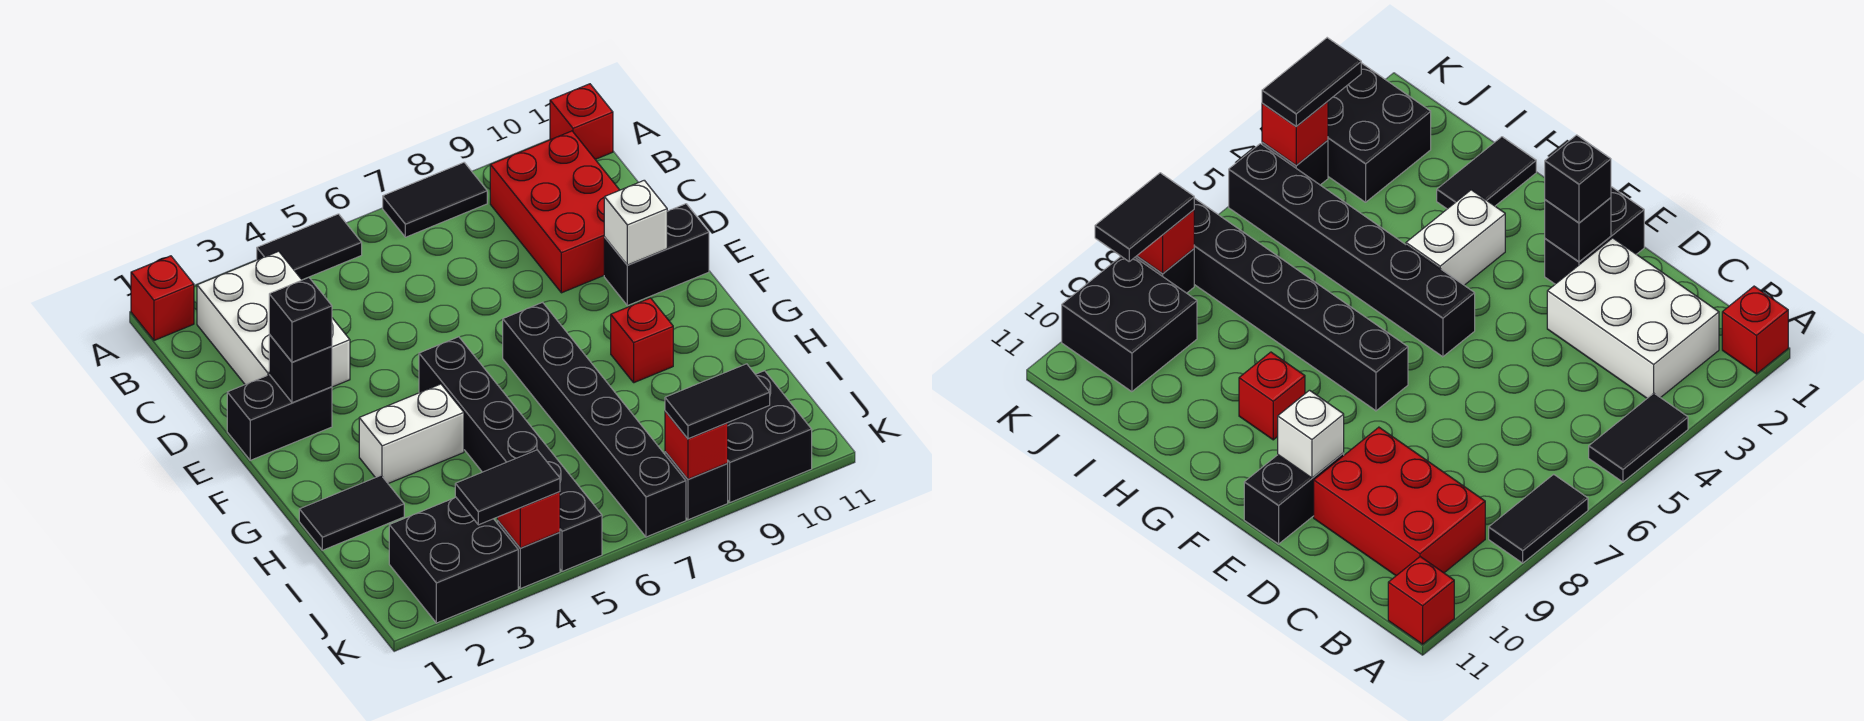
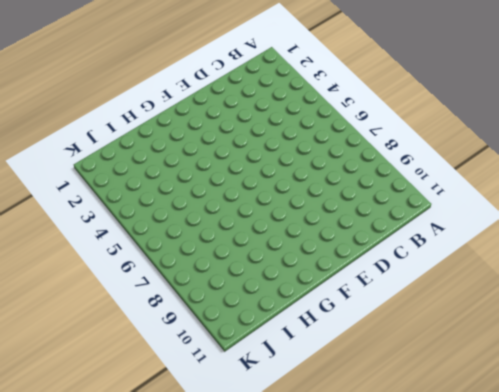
none -> red brick A1 level 1
none -> black tile A4:A5 level 1
none -> black tile A7:A8 level 1

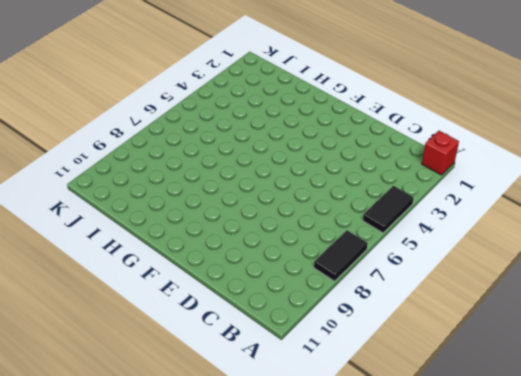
none -> red brick A11 level 1
none -> white brick B2:D3 level 1
none -> red brick B9:D10 level 1

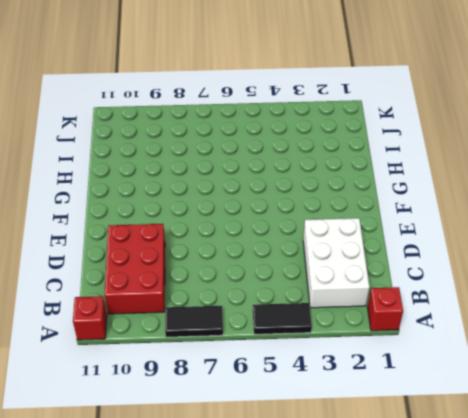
none -> black brick E1:E2 level 1
none -> black brick E10:E11 level 1
none -> black brick F5:K5 level 1

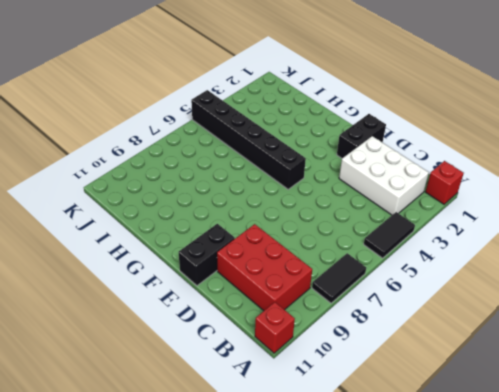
none -> black brick F7:K7 level 1
none -> white brick G3:G4 level 1
none -> red brick G9 level 1

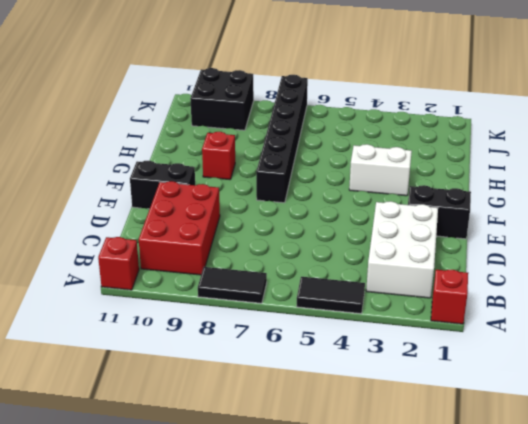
none -> black brick F5:K5 level 1
none -> black tile H1:H2 level 1
none -> black brick J2:K3 level 1

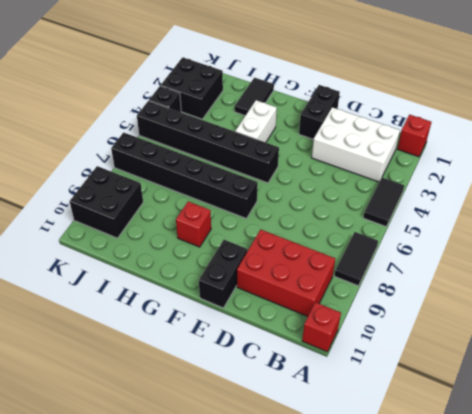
none -> black brick K8 level 1
none -> black brick E2 level 2
none -> white brick E10 level 2

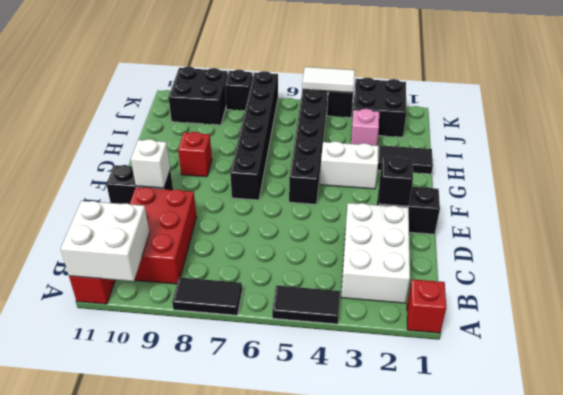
white brick A10:B11 level 2 -> none
pink brick I3 level 1 -> none
white tile K4:K5 level 2 -> red brick K4 level 2
none -> red brick K8 level 2
none -> black brick E2 level 3
none -> black tile K3:K4 level 3

